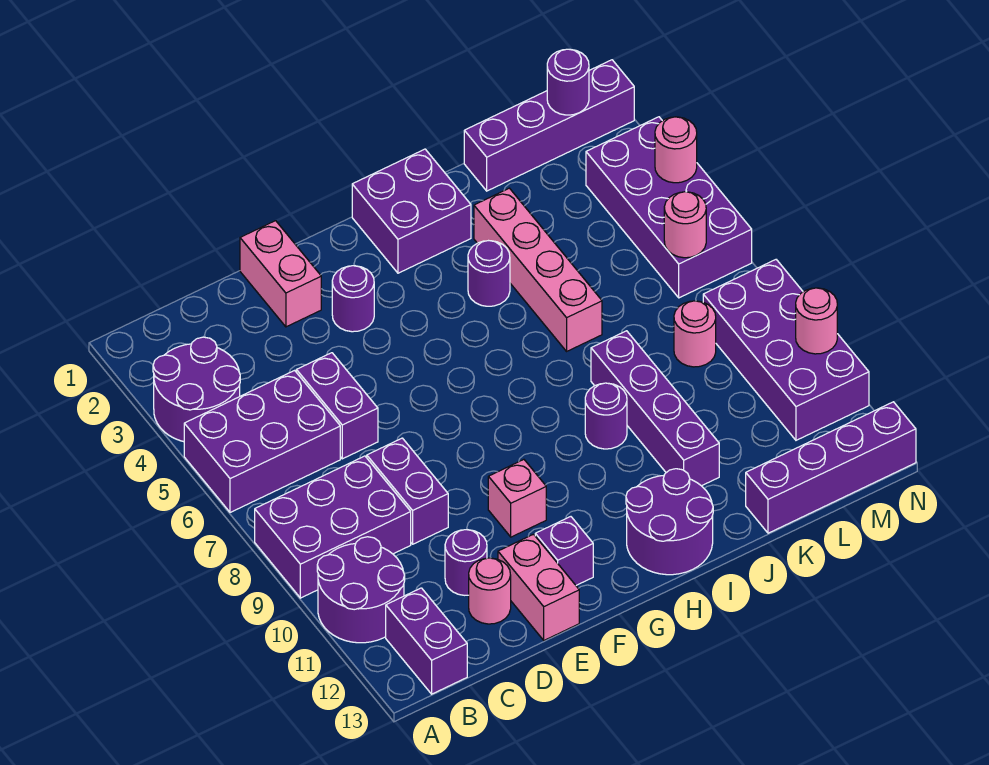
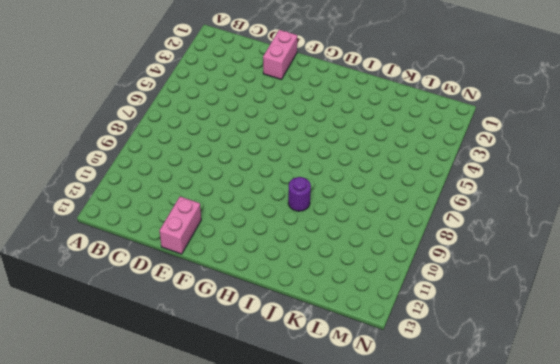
none -> purple round brick A3:B4 level 1
none -> purple brick A5:C6 level 1
none -> purple brick A8:C9 level 1

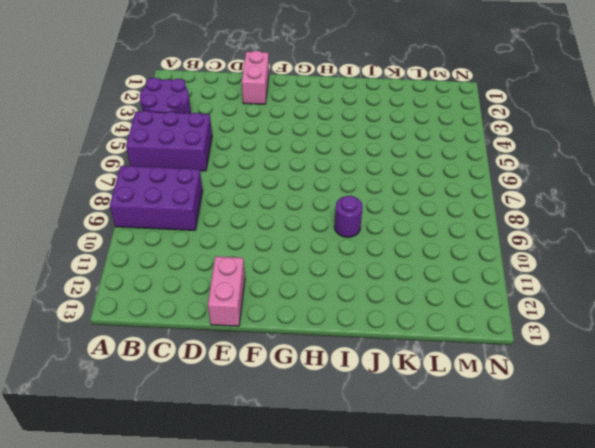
none -> purple round brick A10:B11 level 1
none -> purple brick B12:B13 level 1
none -> purple brick D5:D6 level 1

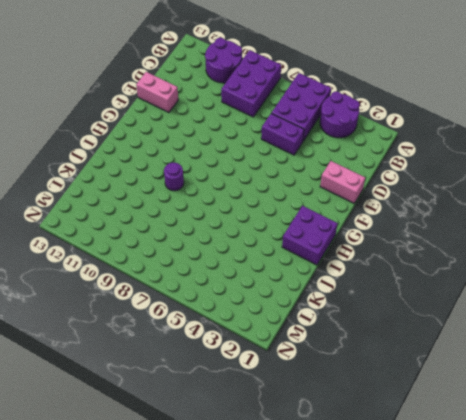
none -> purple brick B12:B13 level 1
none -> purple brick D8:D9 level 1
none -> purple round brick D11 level 1

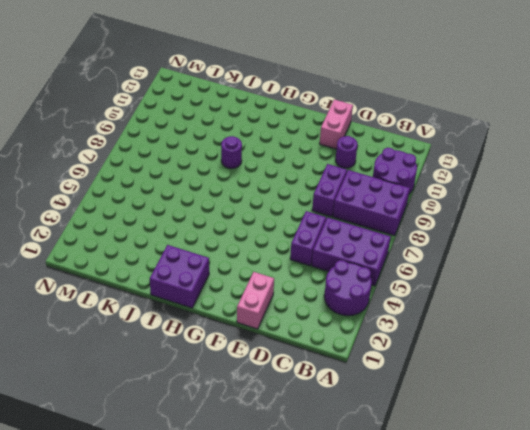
none -> purple brick B12:B13 level 1
none -> pink round brick D12 level 1
none -> purple round brick F3 level 1

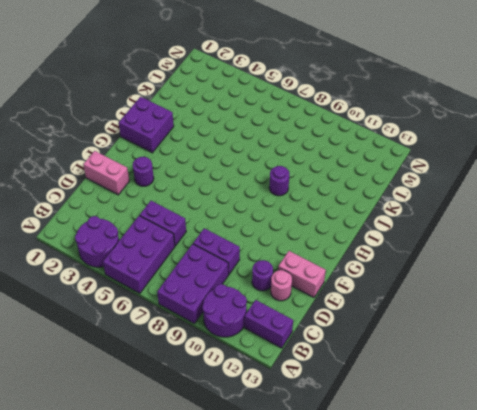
none -> pink brick F10 level 1
none -> purple brick F12 level 1
none -> purple round brick H12:I13 level 1

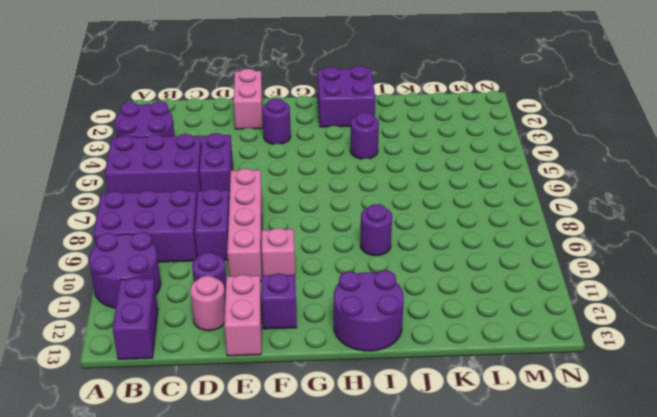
pink brick E7:E10 level 1 -> pink brick J3:J6 level 1
none -> purple brick J8:J11 level 1
none -> purple brick K1:N1 level 1
none -> purple brick K13:N13 level 1

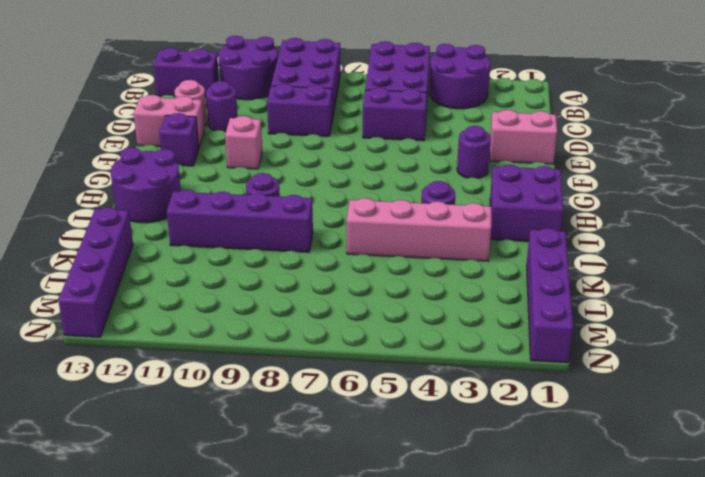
none -> pink round brick L8 level 1
none -> purple brick M3:N6 level 1
none -> purple brick M8:N11 level 1

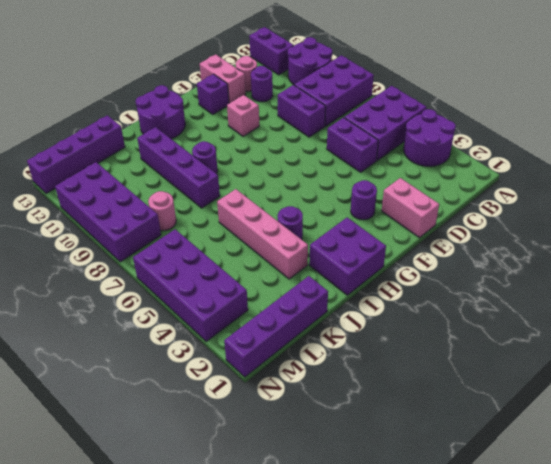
none -> purple round brick M1 level 2
none -> pink round brick M6 level 2
none -> pink round brick N4 level 2

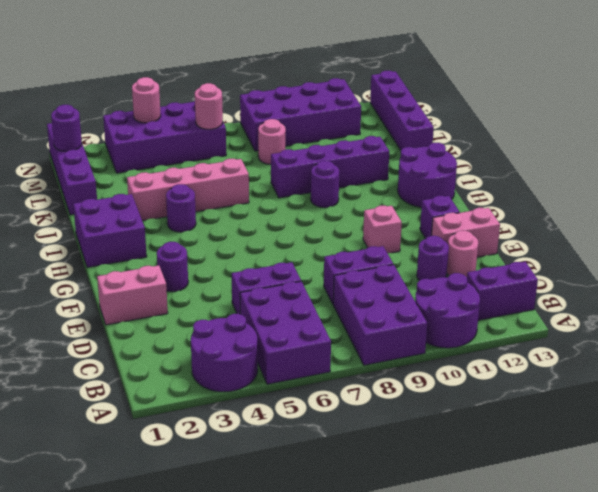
none -> pink round brick N10 level 2

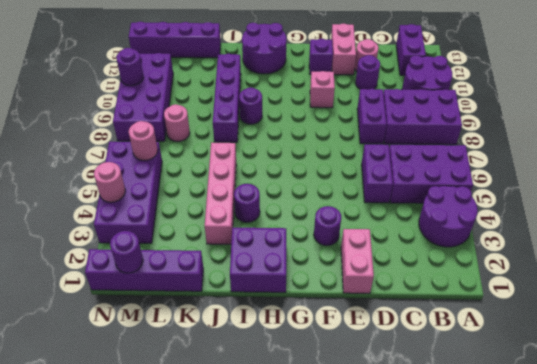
purple round brick N10 level 2 -> pink round brick N10 level 2

